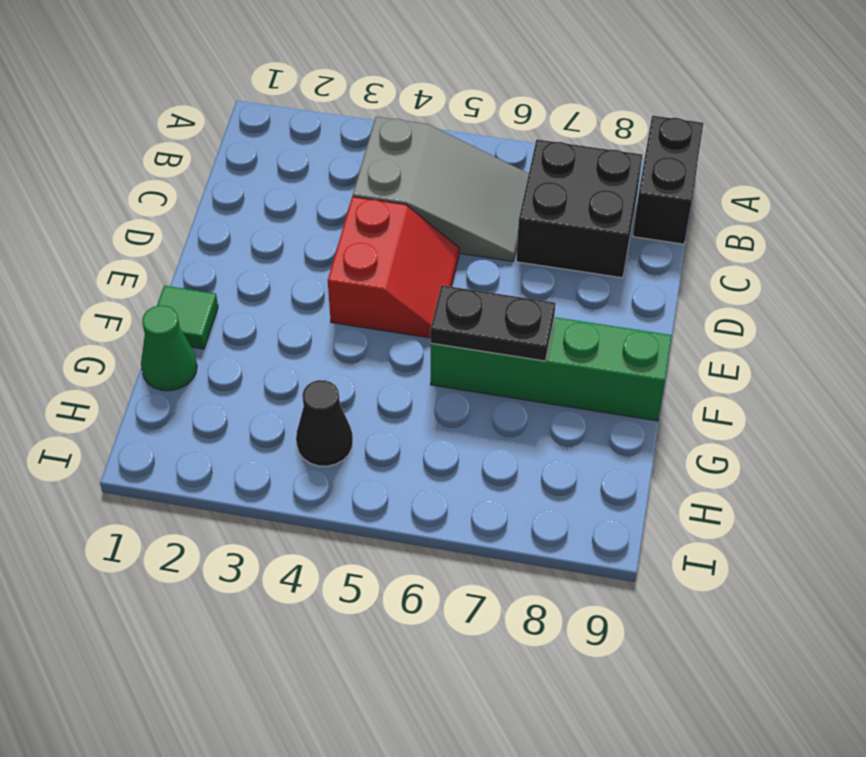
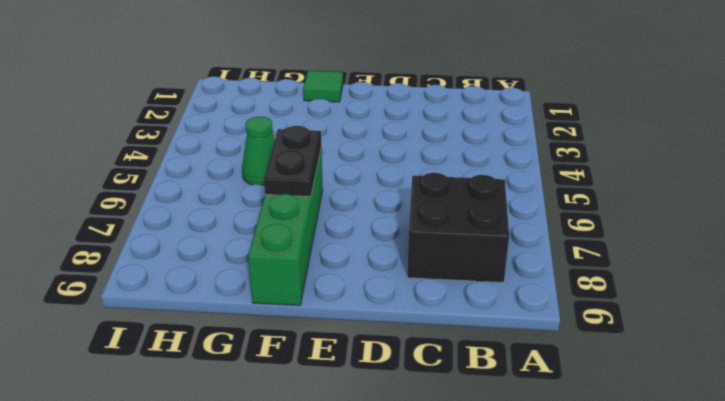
green cone G5 level 1 -> green cone G1 level 1
none -> black brick A9:B9 level 1
none -> grey slope B4:C6 level 1 top 4

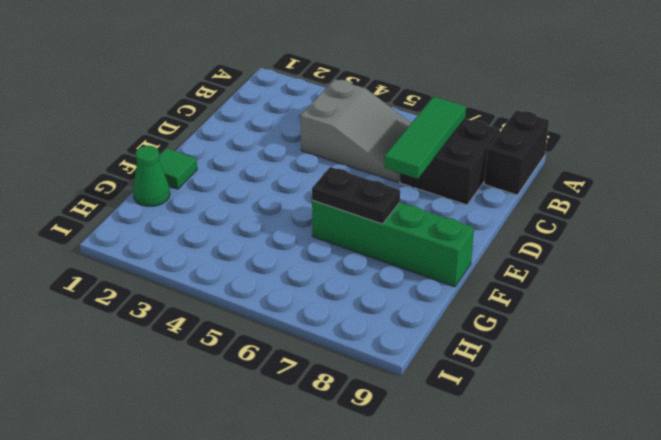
green tile B7:D7 level 2 -> none
none -> red slope D4:E5 level 1 top 4
none -> black cone H4 level 1

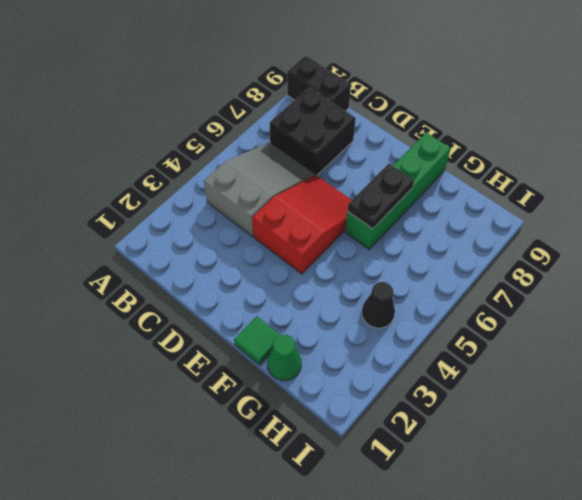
red slope D4:E6 level 1 top 4 -> red slope D4:E5 level 1 top 4

